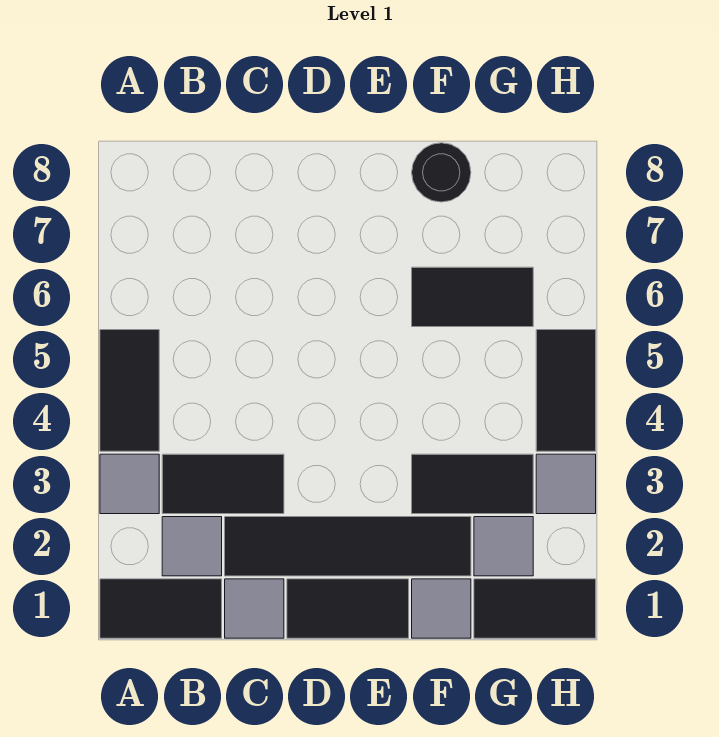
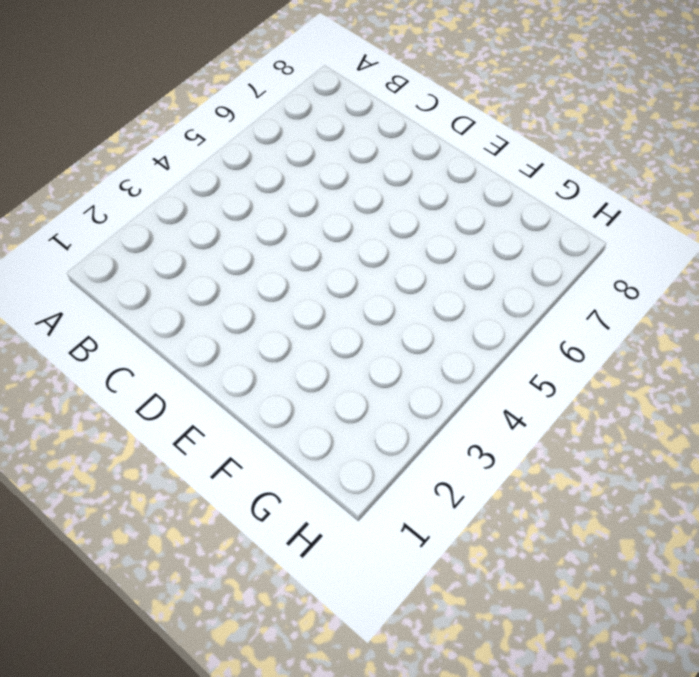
none -> black tile A1:B1 level 1
none -> grey tile A3 level 1
none -> black tile A4:A5 level 1

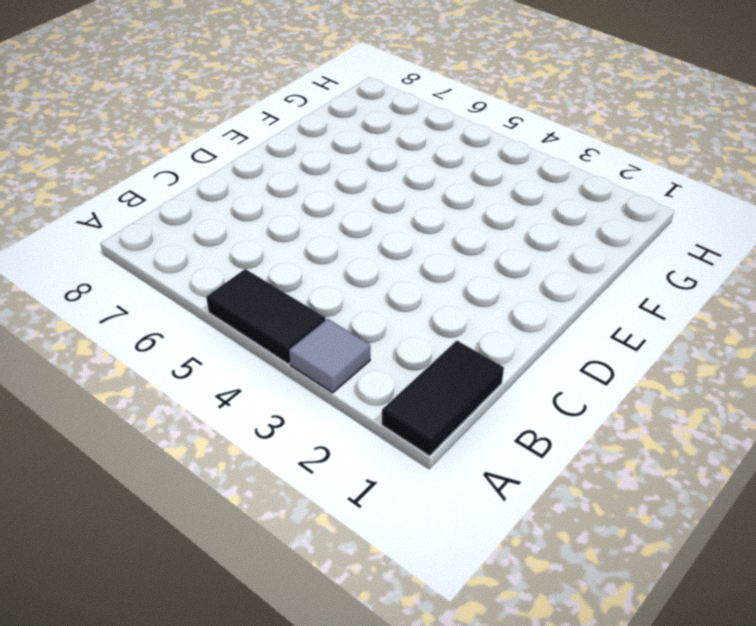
none -> grey tile B2 level 1
none -> black tile B3:C3 level 1
none -> grey tile C1 level 1

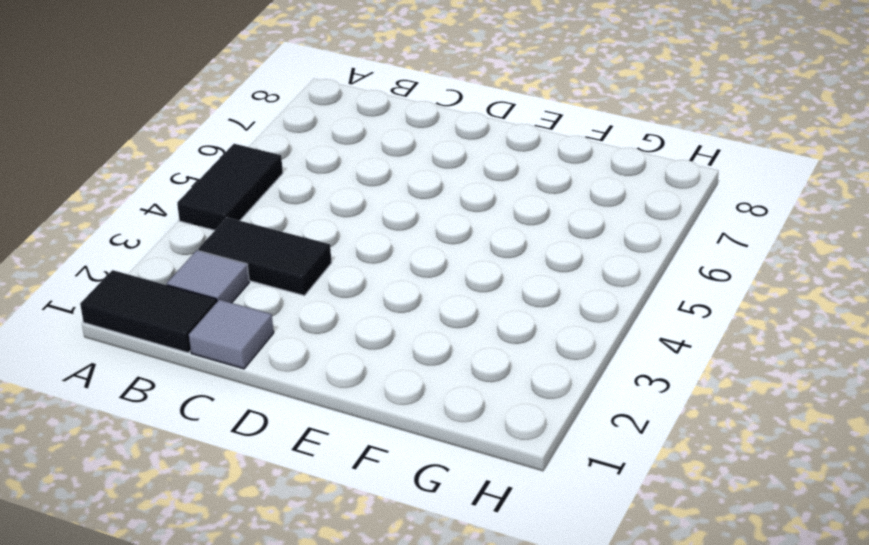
none -> grey tile A3 level 1
none -> black tile C2:F2 level 1
none -> black tile D1:E1 level 1

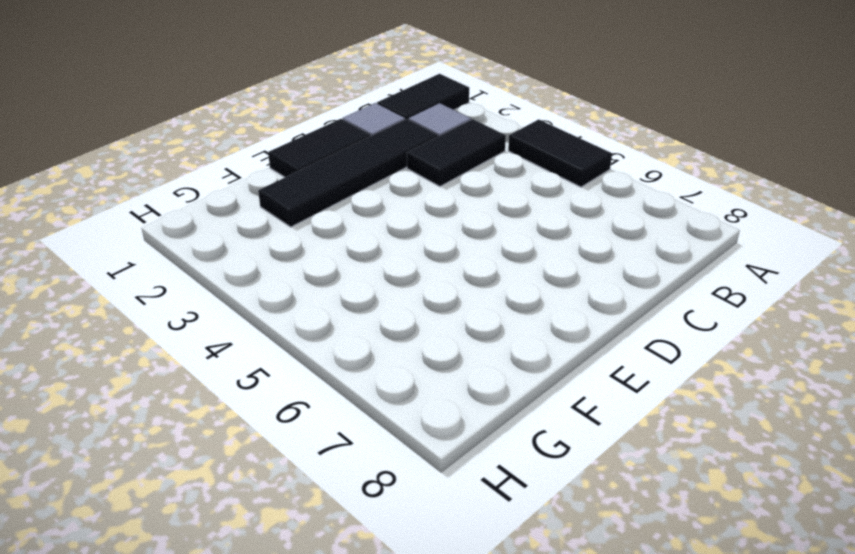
none -> grey tile A3 level 1
none -> grey tile F1 level 1
none -> black tile F3:G3 level 1

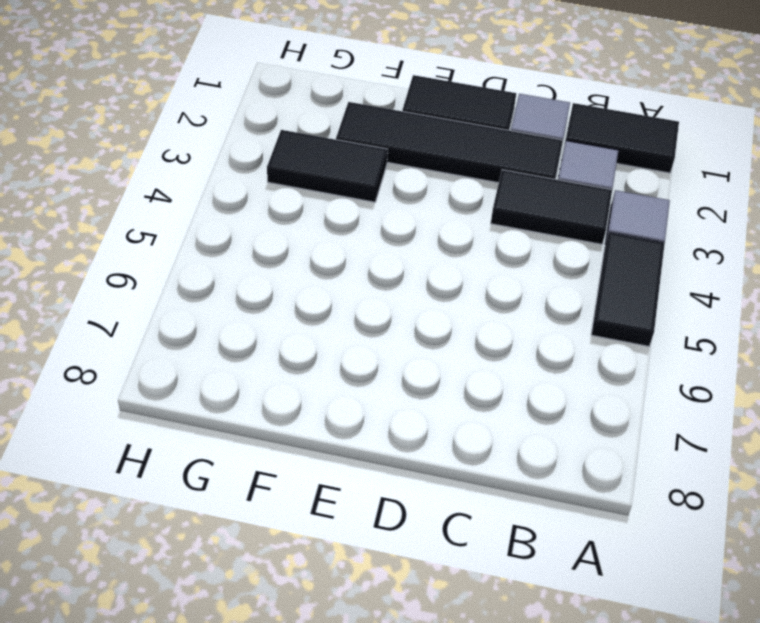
none -> grey tile F1 level 1
none -> black tile F6:G6 level 1
none -> black round brick F8 level 1

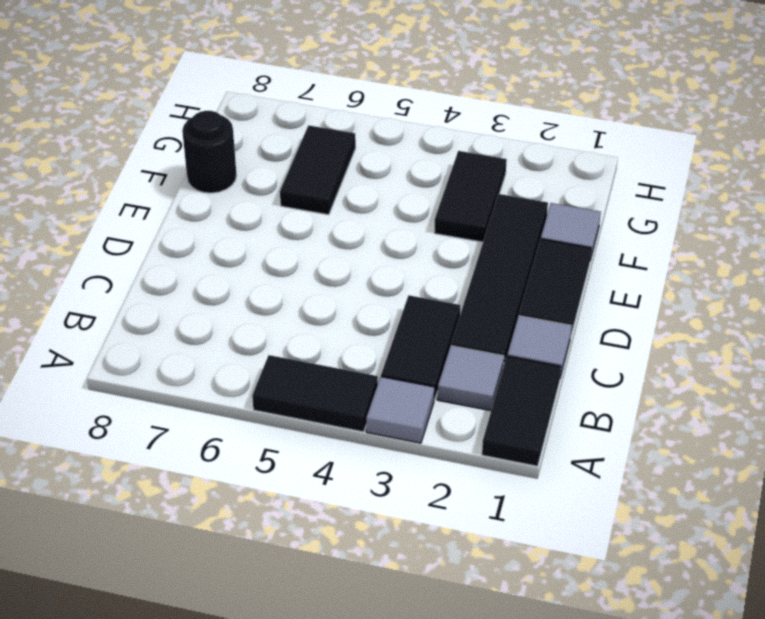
none -> black tile G1:H1 level 1
none -> grey tile G2 level 1
none -> grey tile H3 level 1

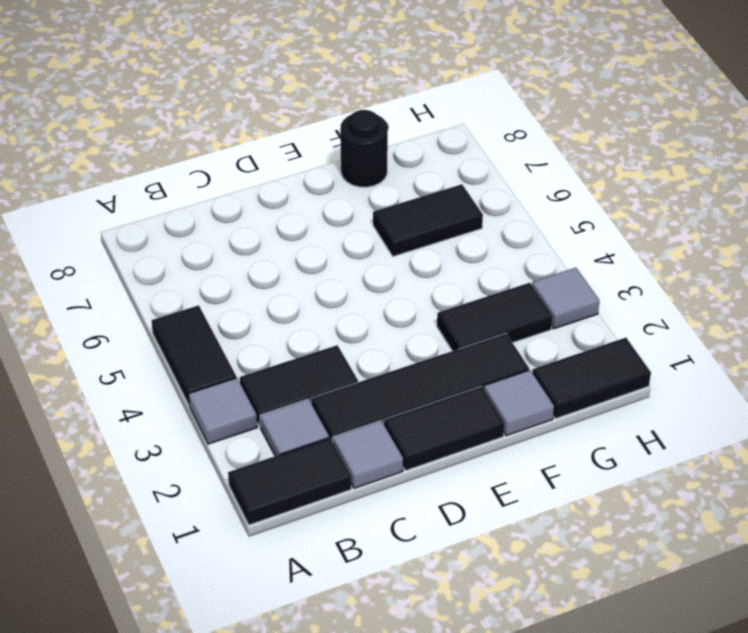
none -> grey tile G2 level 1
none -> black tile H4:H5 level 1

